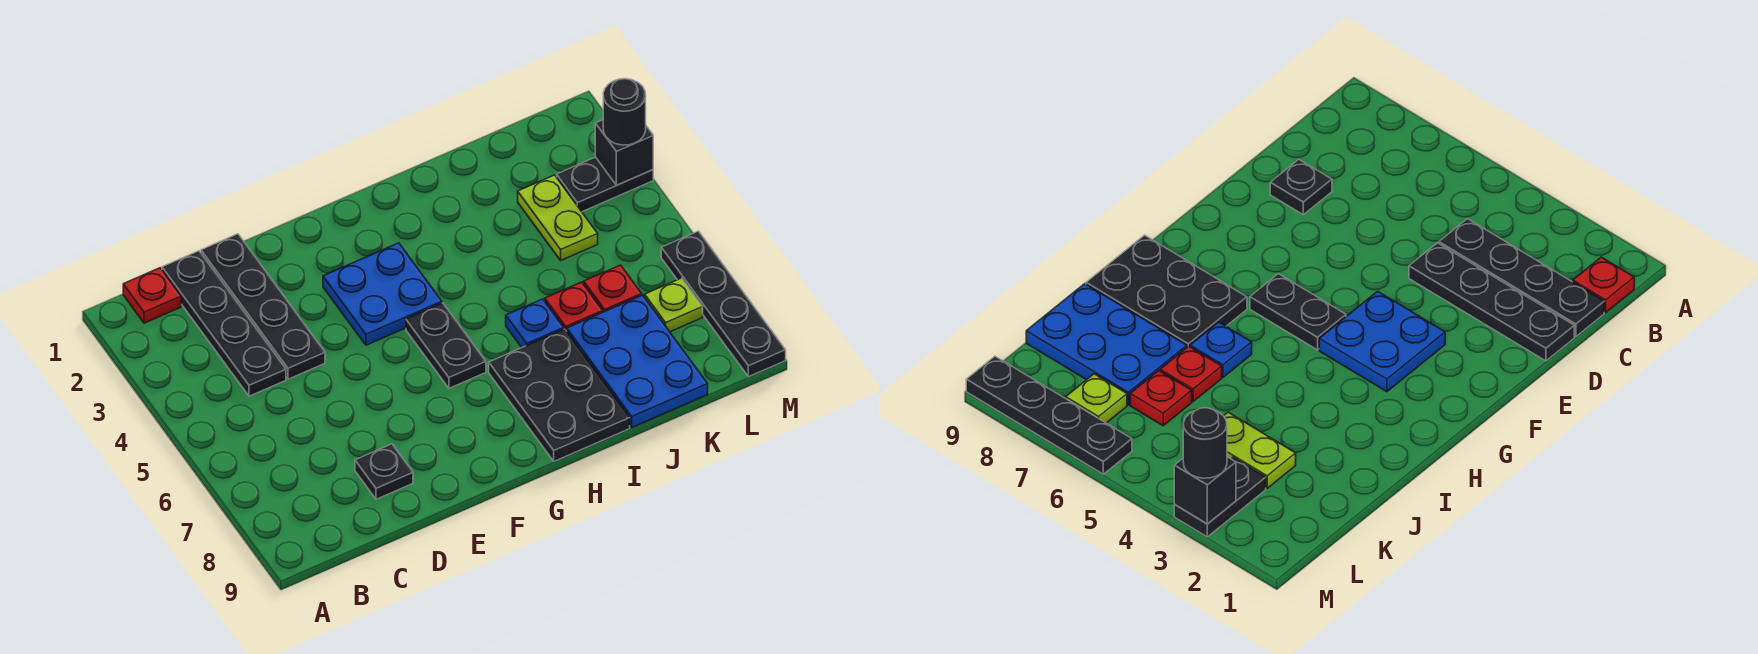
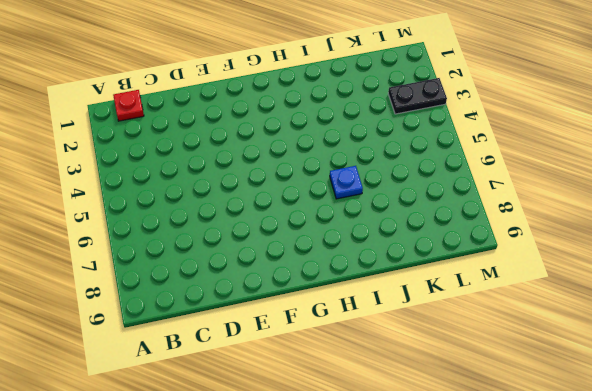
none -> black plate C1:C4 level 1
none -> black plate D1:D4 level 1
none -> black plate D8 level 1

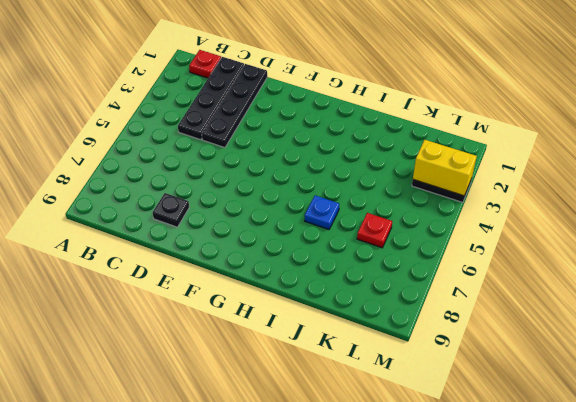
yellow brick L3:M3 level 2 -> black brick M3 level 2
none -> blue plate F3:G4 level 1
none -> black plate G5:G6 level 1
none -> black plate H7:I9 level 1

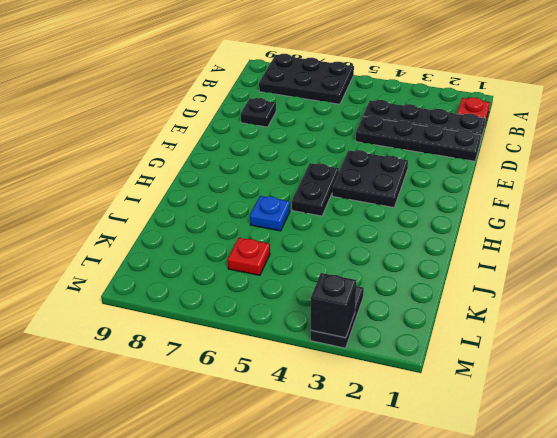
black plate A6:B8 level 1 -> black plate H7:I9 level 1
black plate F3:G4 level 1 -> blue plate F3:G4 level 1
black plate G5:H5 level 1 -> black plate G5:G6 level 1
none -> red plate J6 level 1
none -> blue plate J7:K9 level 1
none -> lime plate K3:K4 level 1

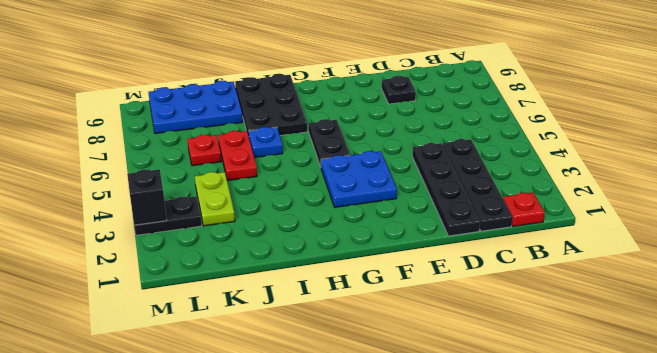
red plate J5:J6 level 1 -> red plate J6 level 1
blue plate J8:L9 level 1 -> blue plate J7:K9 level 1
none -> lime plate L7 level 1
none -> black plate M6:M9 level 1
none -> black round brick M3 level 3

